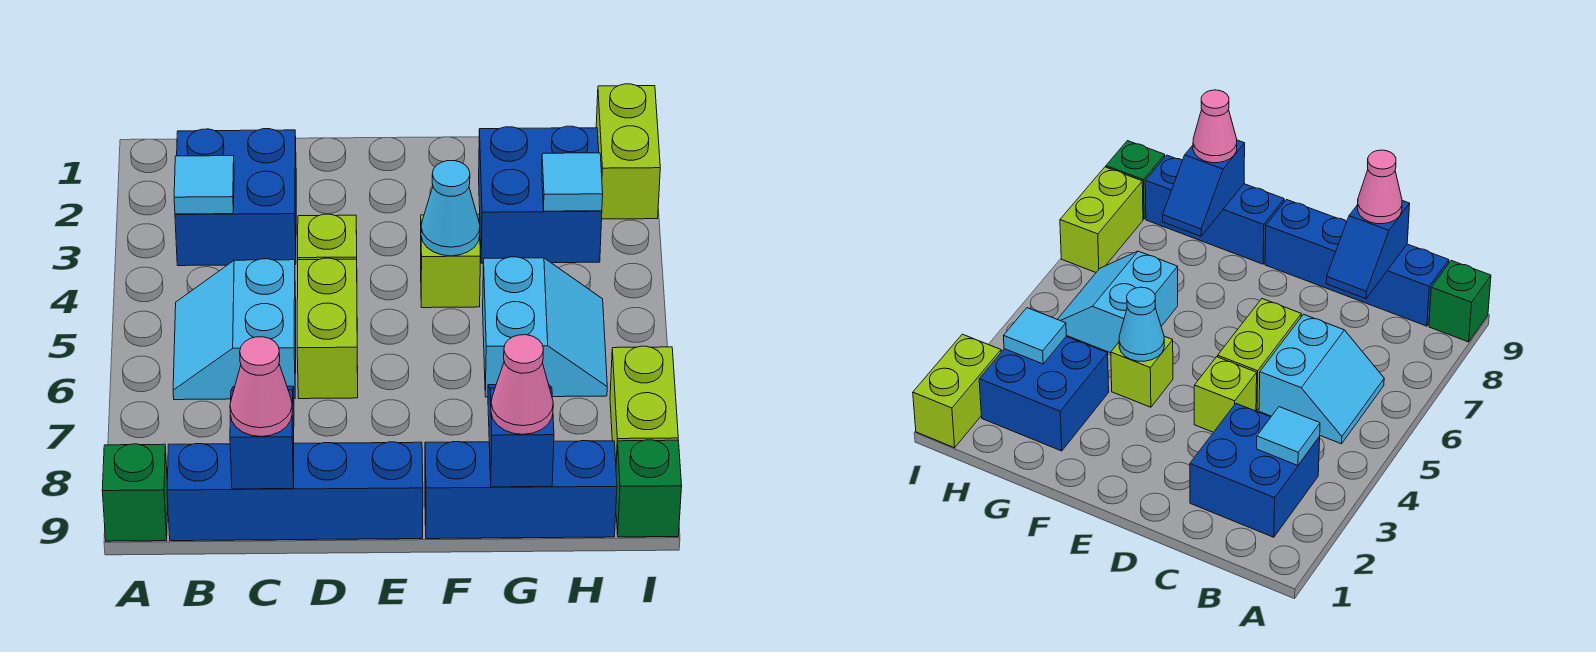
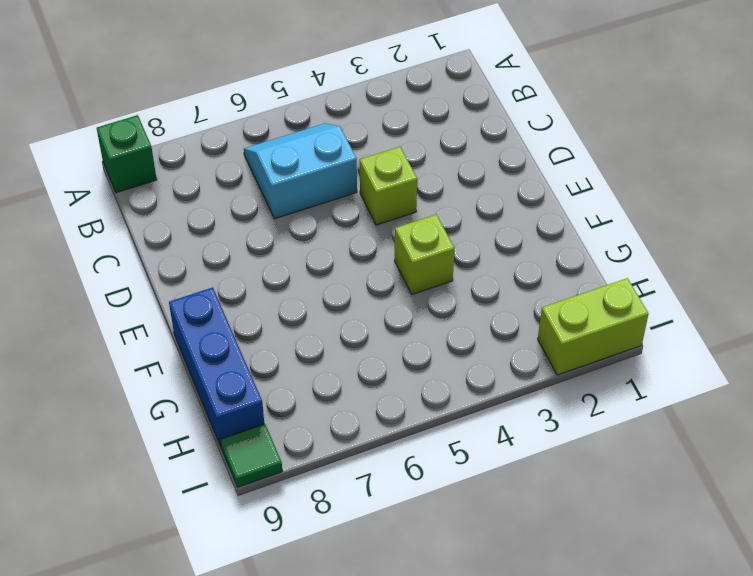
green tile I9 level 1 -> green brick I9 level 1
none -> blue brick B2:C3 level 1
none -> blue brick B9:E9 level 1
none -> lime brick D5:D6 level 1

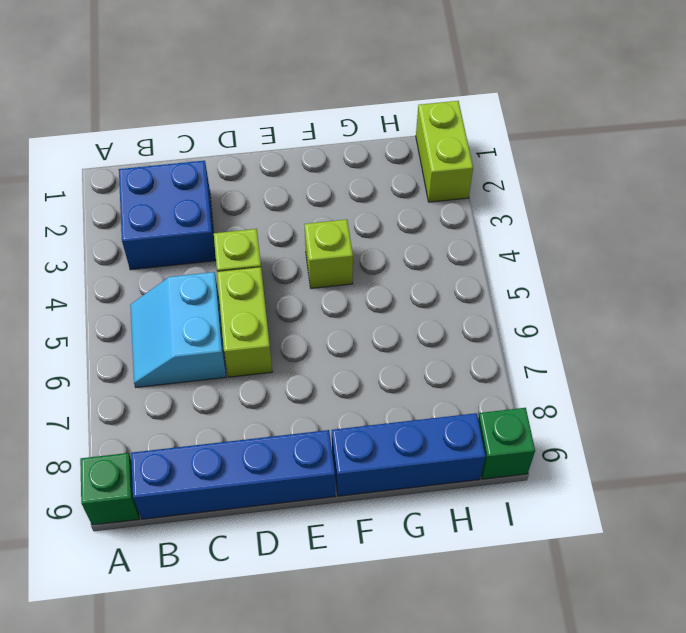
none -> blue brick G2:H3 level 1
none -> cyan slope G5:H6 level 1 top G
none -> lime brick I7:I8 level 1

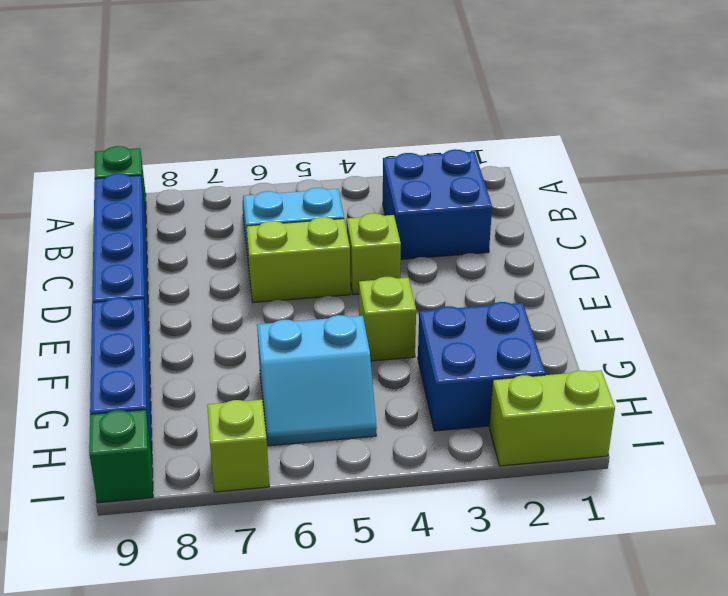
lime brick I7 level 1 -> lime brick I7:I8 level 1
none -> cyan tile B3 level 2
none -> blue slope C8:C9 level 2 top 9
none -> cyan cone F4 level 2

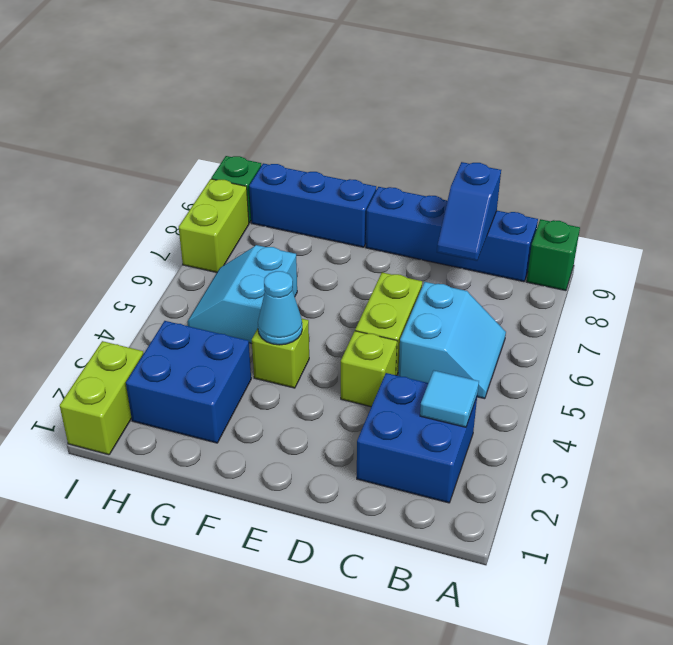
none -> blue slope G8:G9 level 2 top 9
none -> cyan tile H3 level 2
none -> pink cone C9 level 3

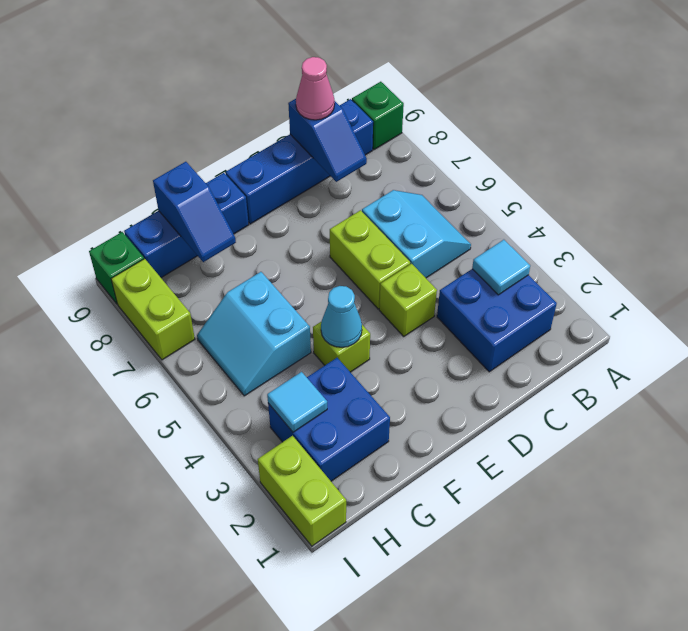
none -> pink cone G9 level 3

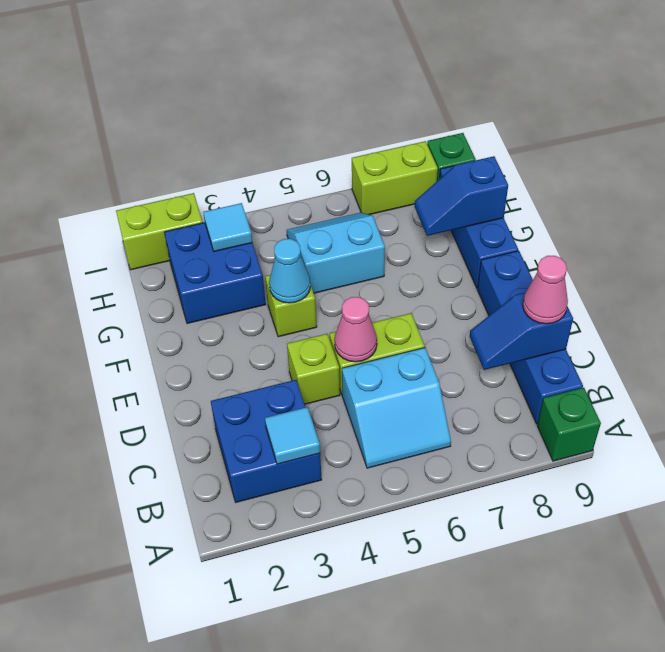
pink cone D5 level 2 -> pink cone G9 level 3

